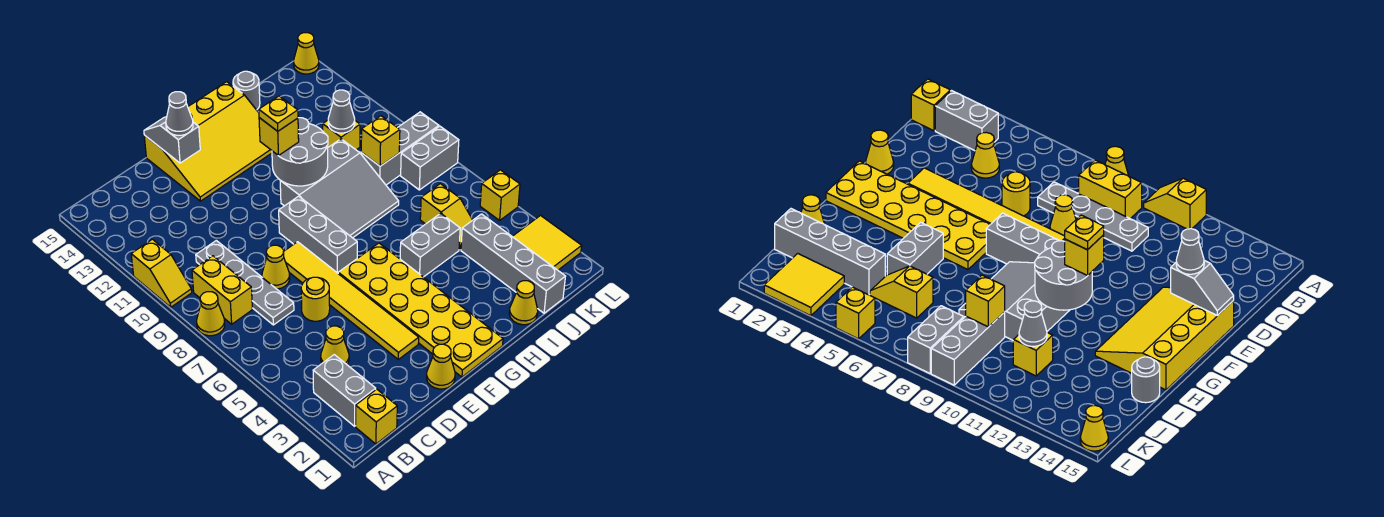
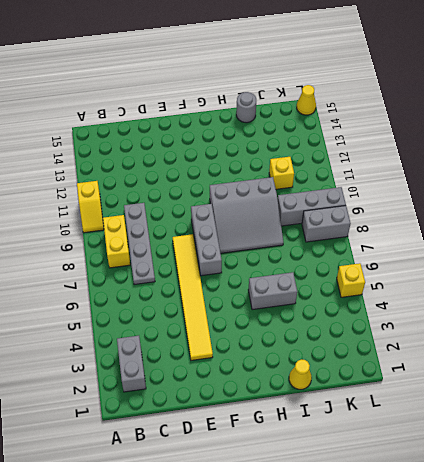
none -> yellow cone A8 level 1
none -> yellow brick B1 level 1
none -> yellow cone C4 level 1
none -> yellow round brick D6 level 1

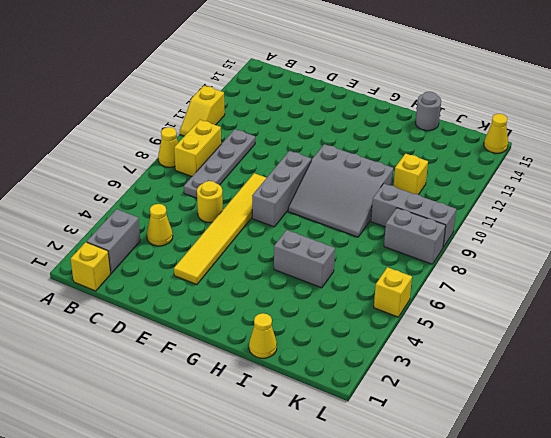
none -> yellow cone D8 level 1
none -> yellow cone E1 level 1
none -> yellow slope E13:H15 level 1 top 15
none -> yellow plate F1:G6 level 1

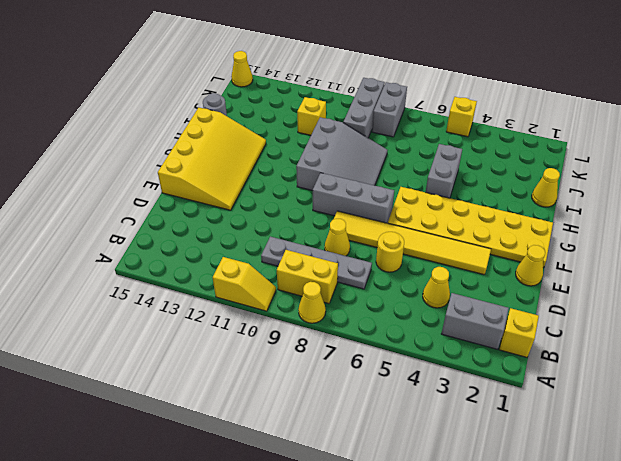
none -> grey brick J1:J4 level 1
none -> yellow slope J5:J6 level 1 top 6
none -> yellow tile K2:L3 level 1
none -> grey slope E14:E15 level 2 top 14

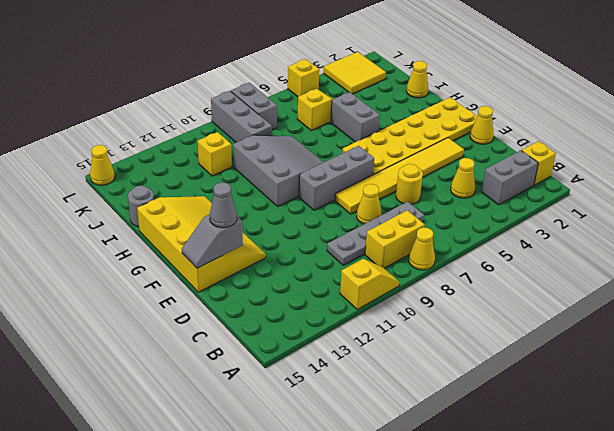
none -> grey brick J1:J4 level 1
none -> grey round brick G10:H11 level 2
none -> yellow brick J9 level 2
none -> grey cone J11 level 2

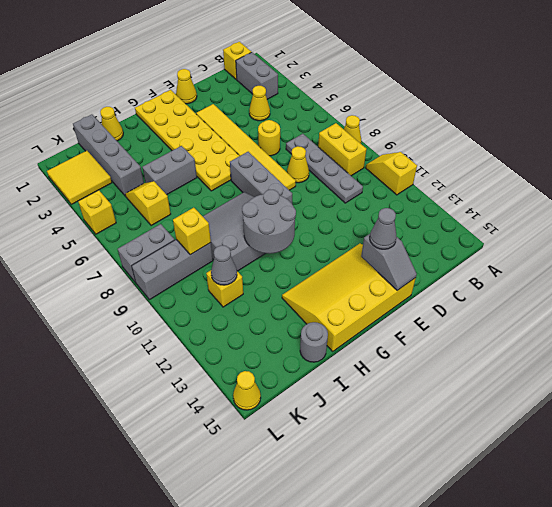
none -> yellow brick G11 level 3
none -> yellow plate G11 level 4

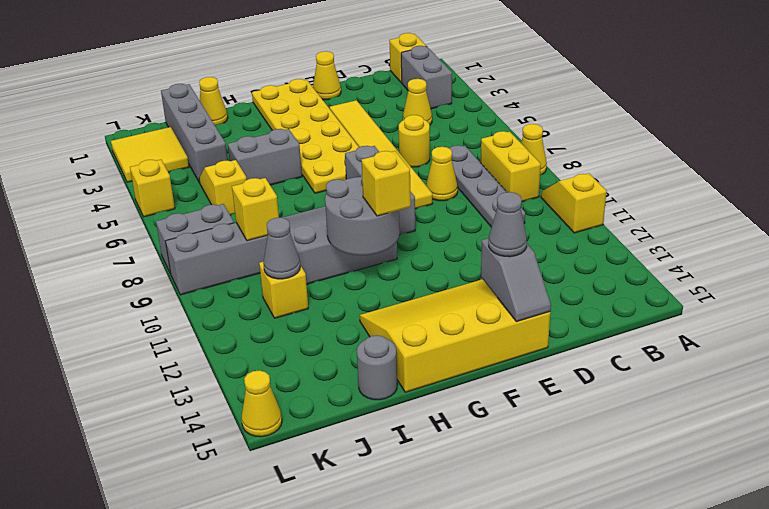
none -> yellow plate G11 level 4

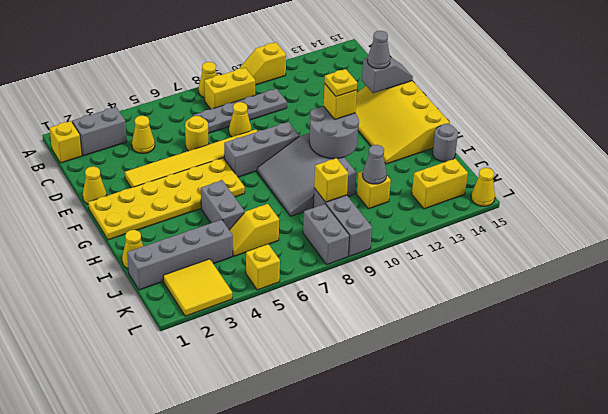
yellow brick K13:K14 level 1 -> none

